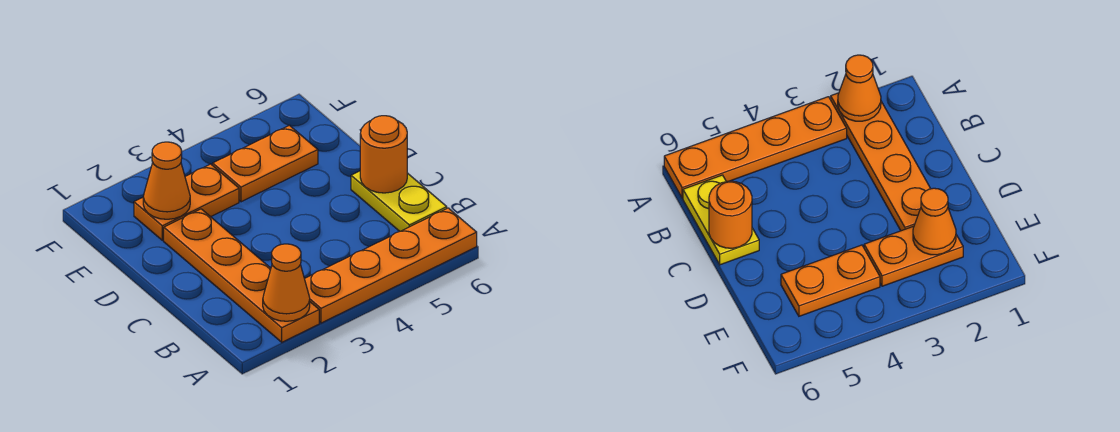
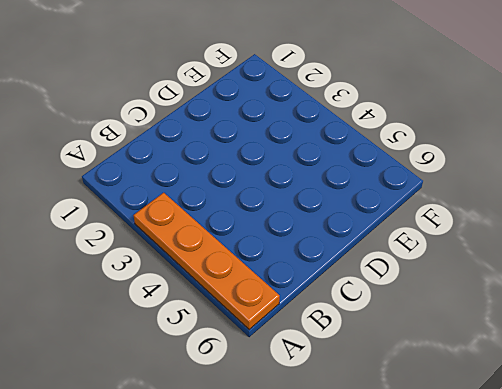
none -> orange plate A2:D2 level 1
none -> yellow plate B6:C6 level 1

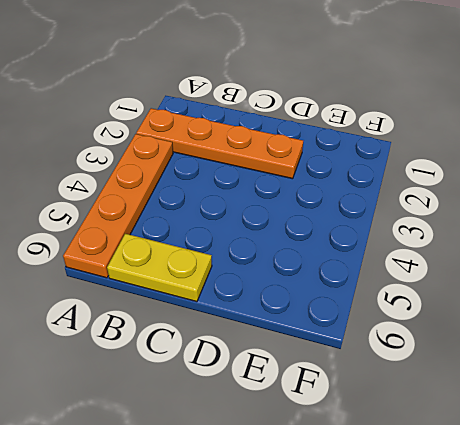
none -> orange plate E2:E3 level 1
none -> orange plate E4:E5 level 1

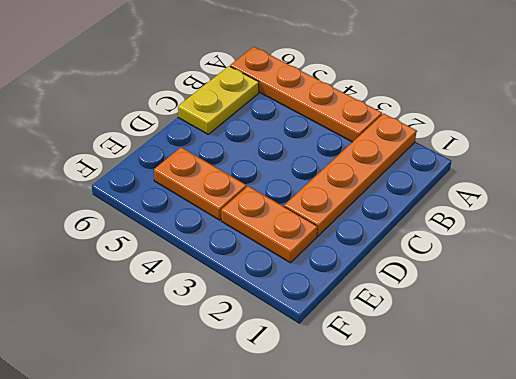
none -> orange cone A2 level 2
none -> orange round brick C6 level 2

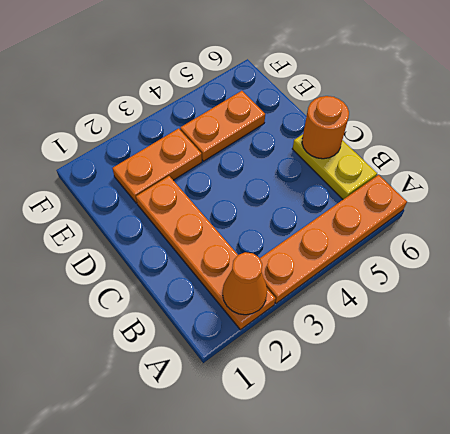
none -> orange cone E2 level 2

